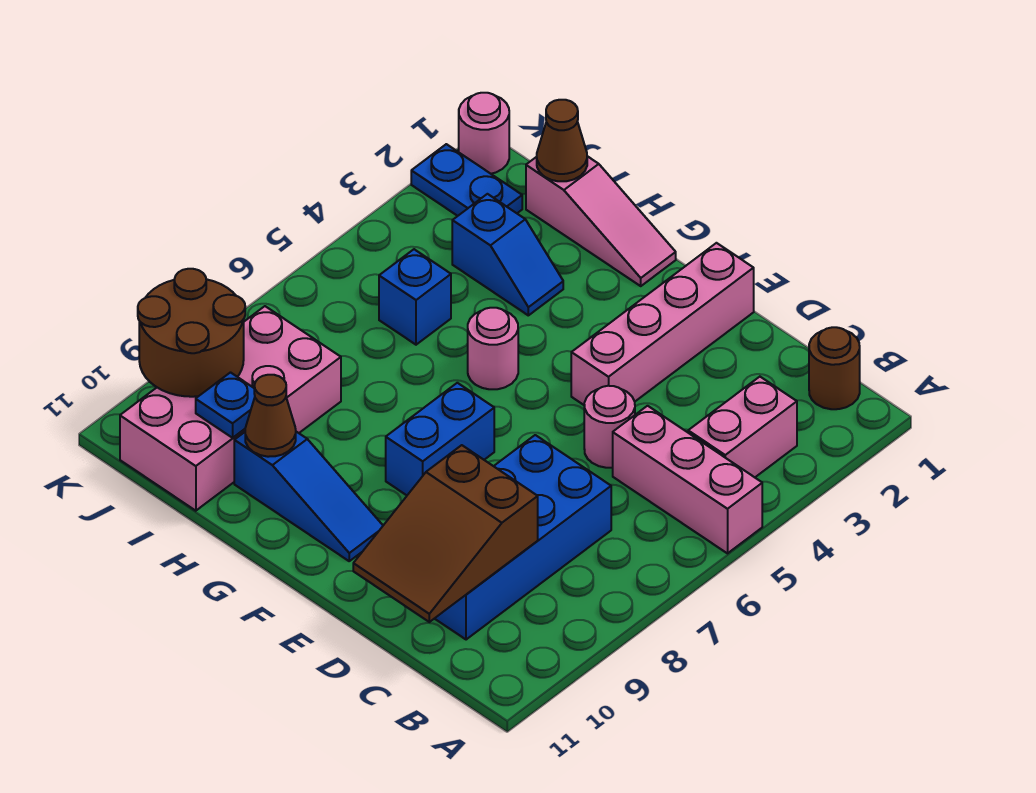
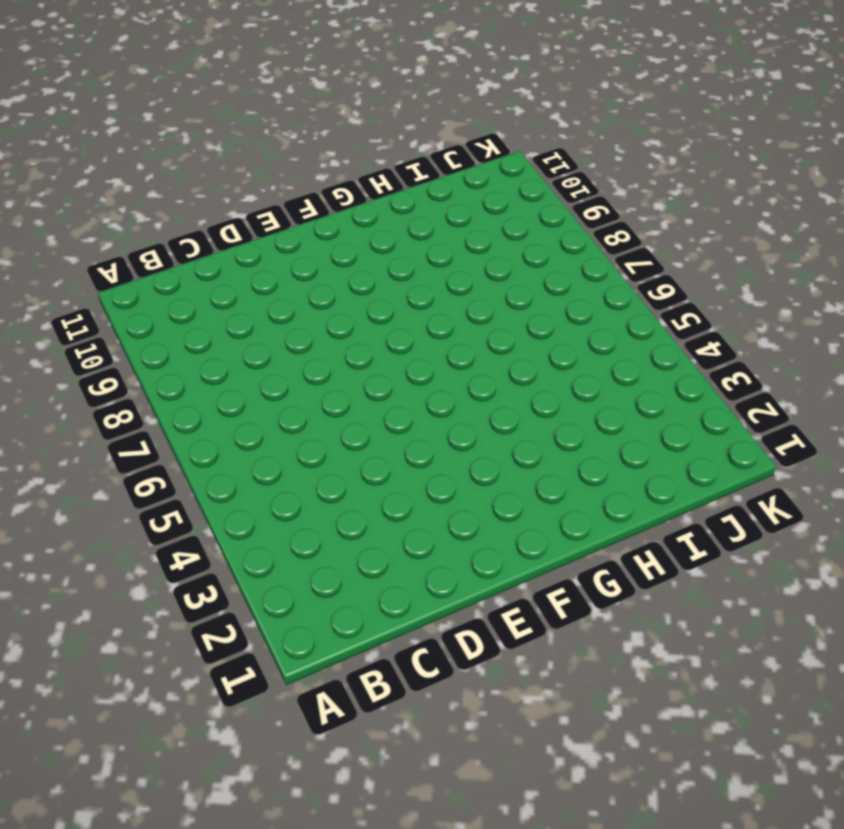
none -> pink brick A5:C5 level 1
none -> brown round brick B1 level 1
none -> pink brick B3:B4 level 1

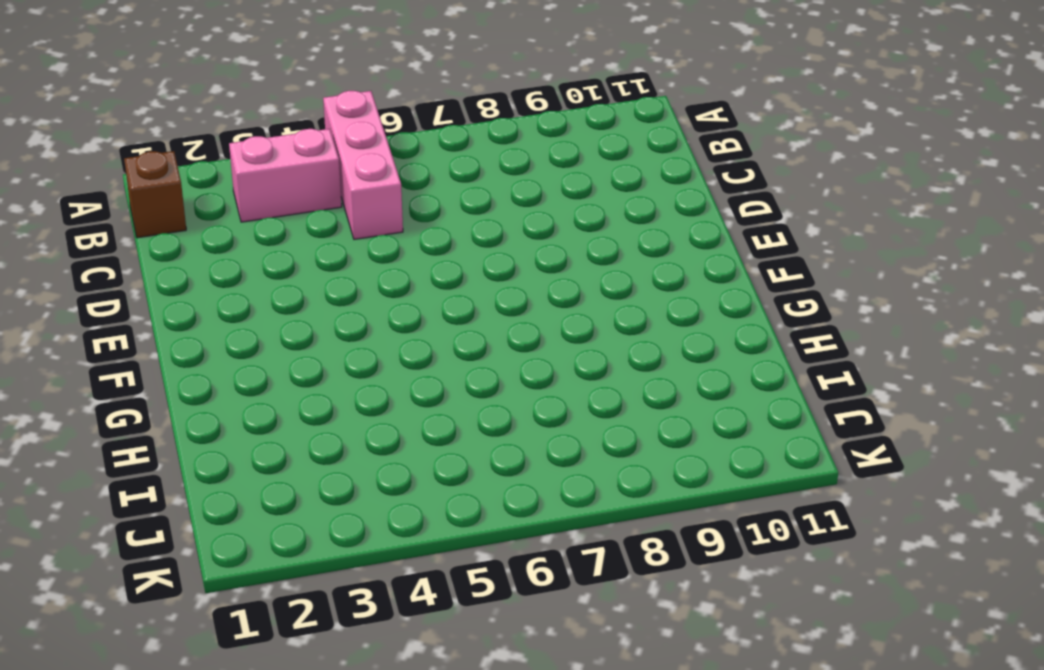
brown brick B1 level 1 -> brown round brick B1 level 1
none -> blue brick C7:D10 level 1
none -> pink round brick D5 level 1
none -> pink brick E1:E4 level 1

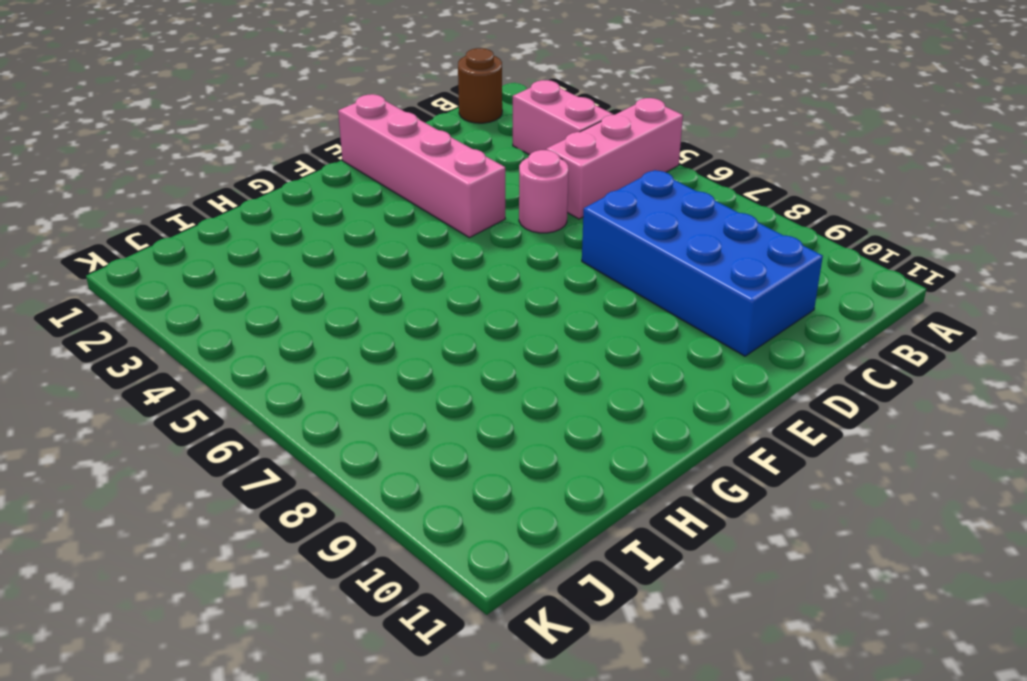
none -> blue brick F7:F8 level 1
none -> blue slope F10:H10 level 1 top H
none -> pink slope G1:I1 level 1 top I

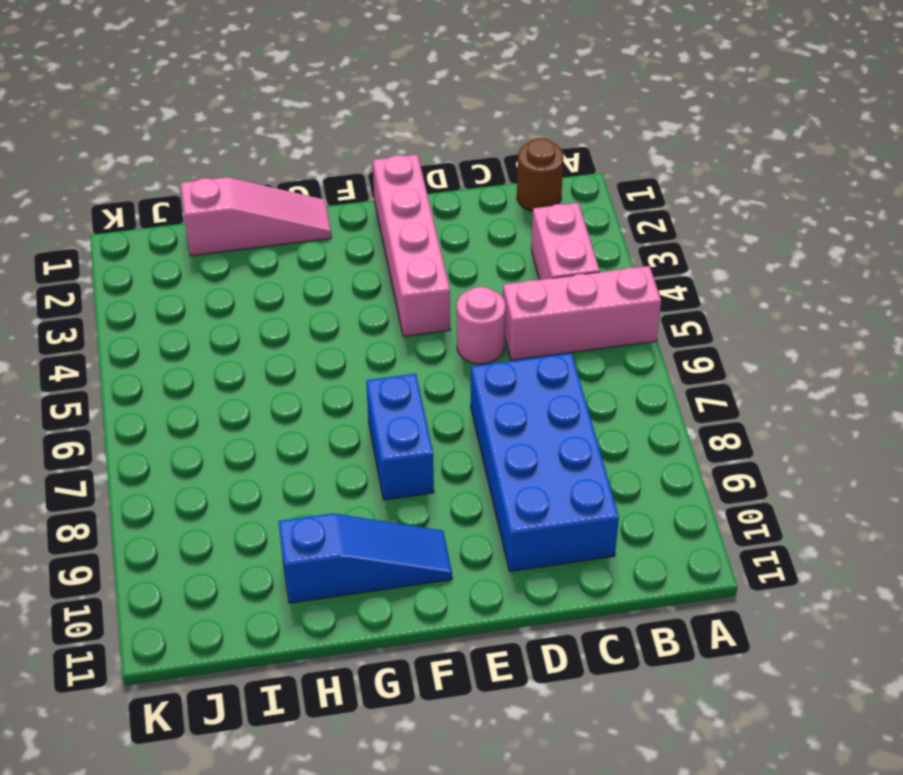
none -> pink round brick G5 level 1
none -> blue slope H3:I3 level 1 top I
none -> blue brick I5 level 1

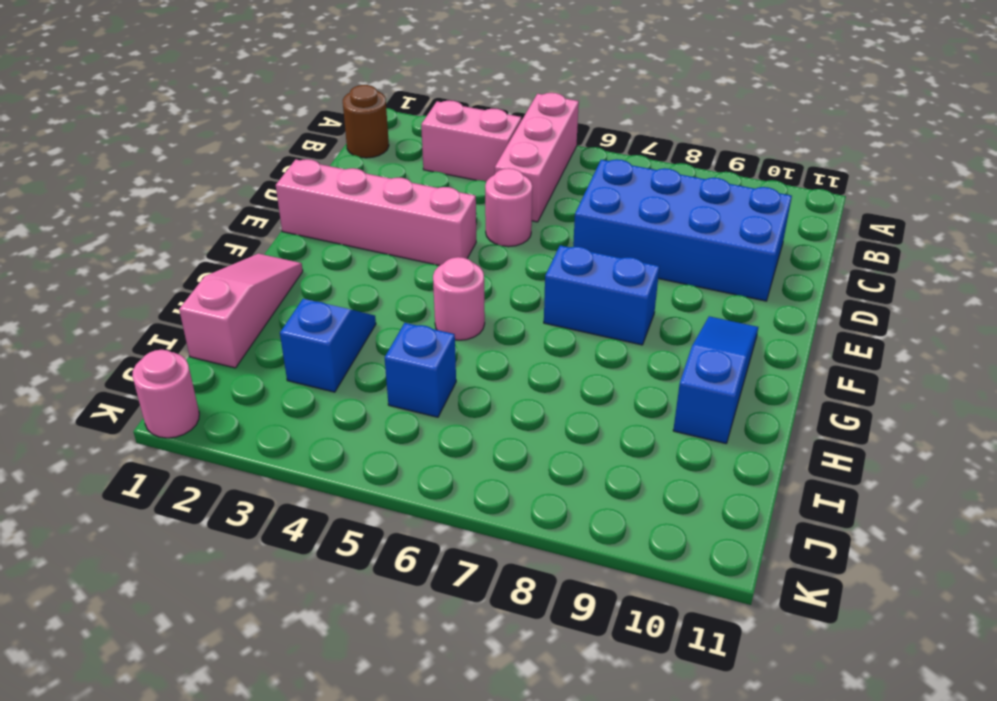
none -> pink brick I8:J11 level 1
none -> blue plate J2:K2 level 1
none -> brown slope C9:D11 level 2 top 9

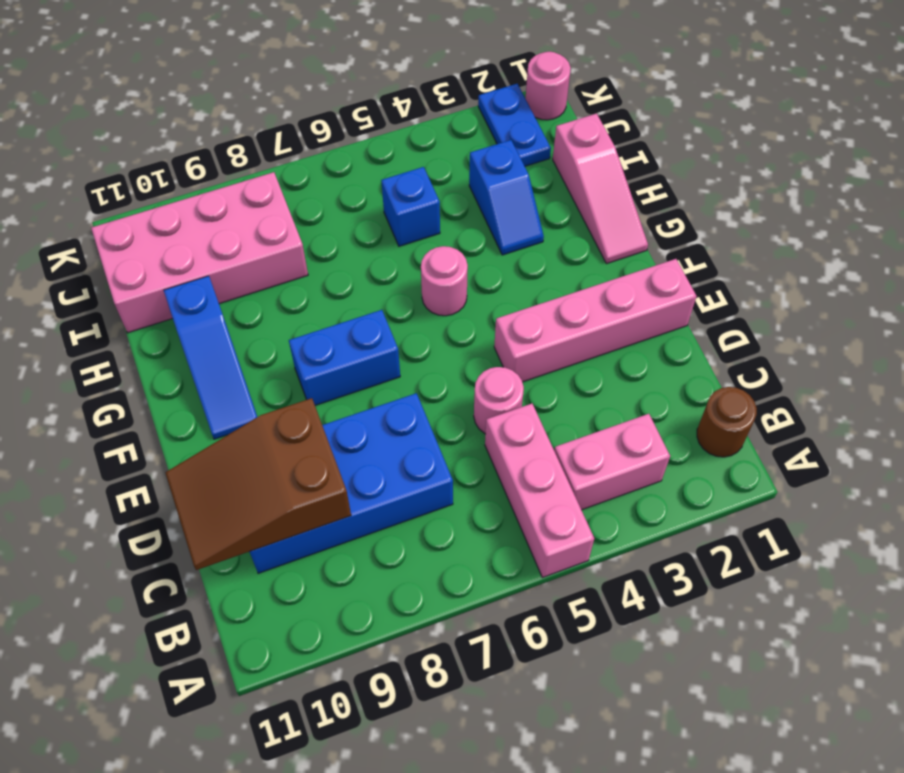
none -> brown cone H10 level 2
none -> brown cone I1 level 2
none -> blue plate I10 level 2

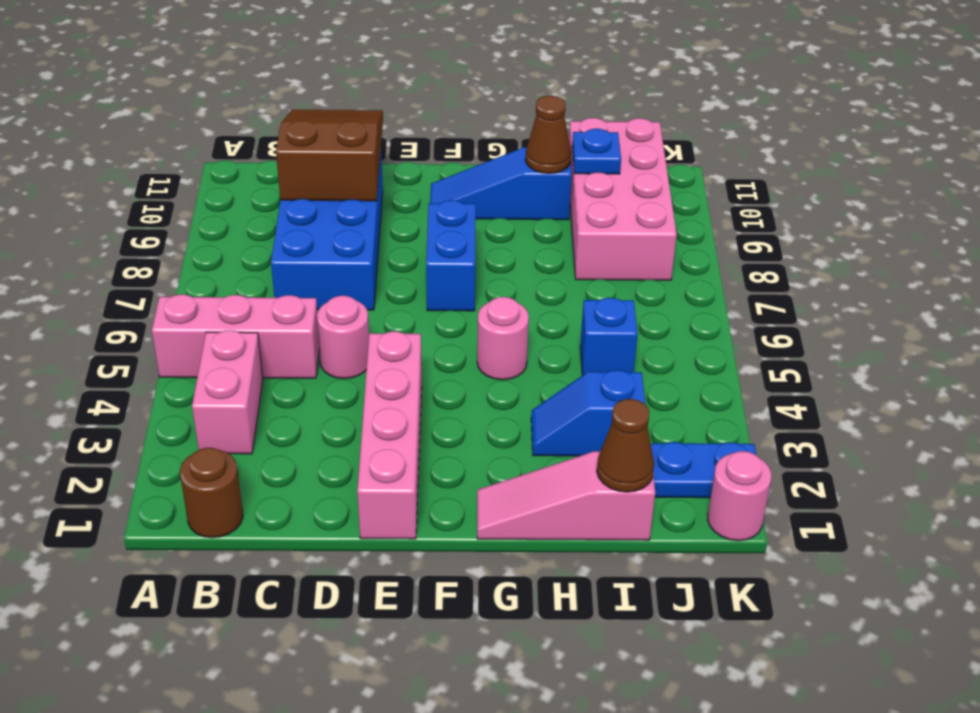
none -> brown round brick J9:K10 level 2

